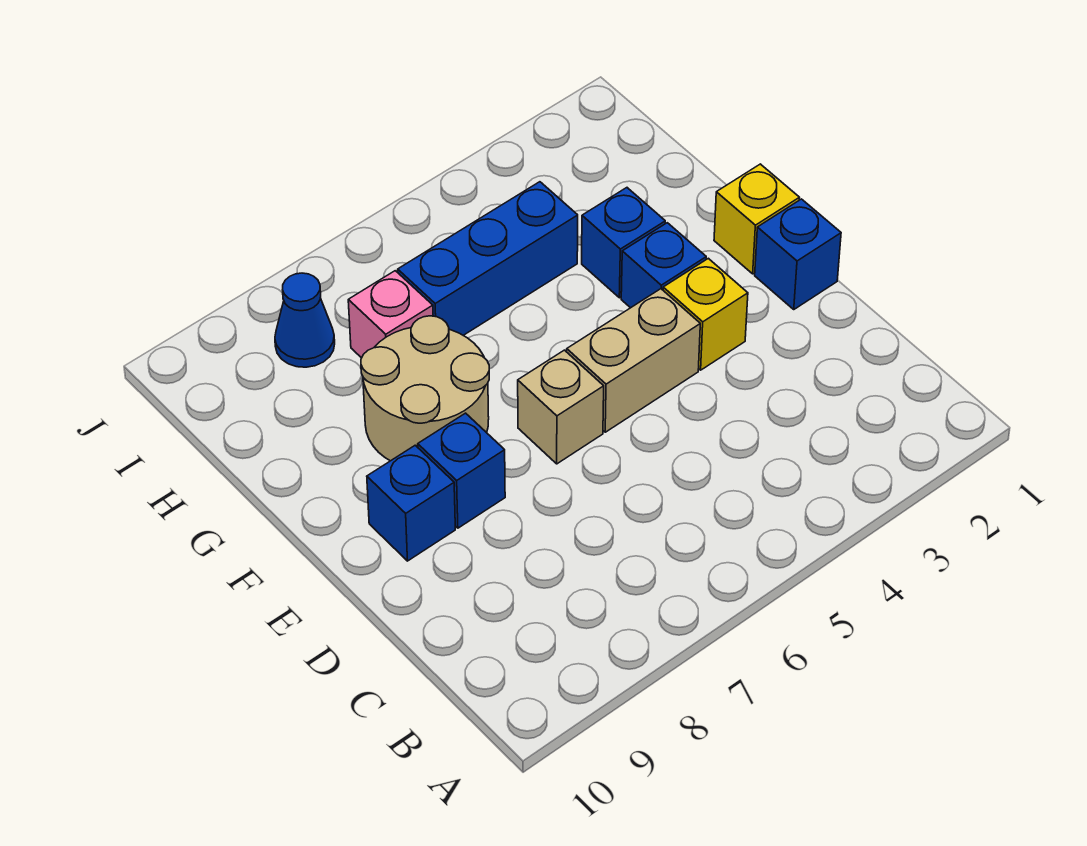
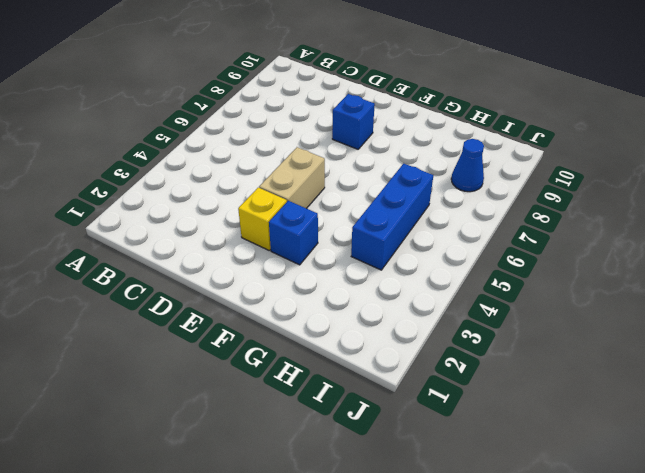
none -> blue brick E1 level 1
none -> tan brick E6 level 1
none -> blue brick E9 level 1

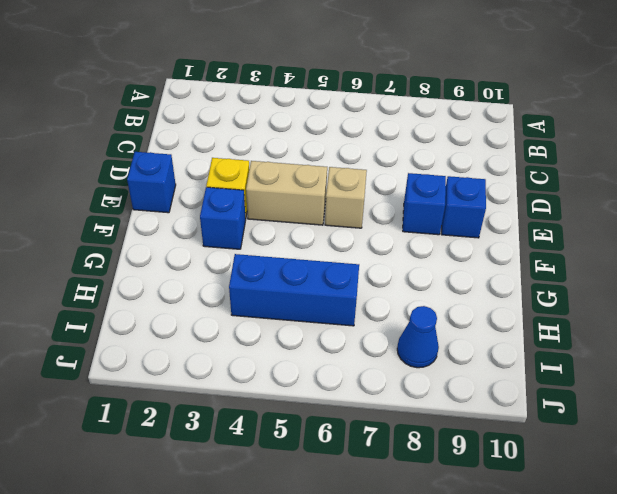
none -> yellow brick F1 level 1
none -> tan round brick F7:G8 level 1
none -> blue brick G3 level 1

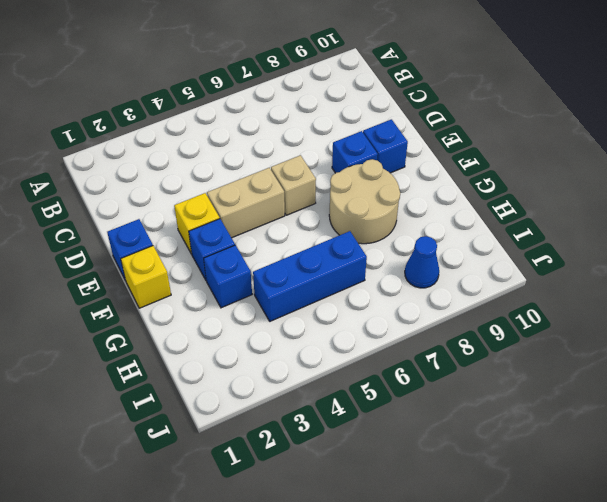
none -> pink brick H7 level 1

